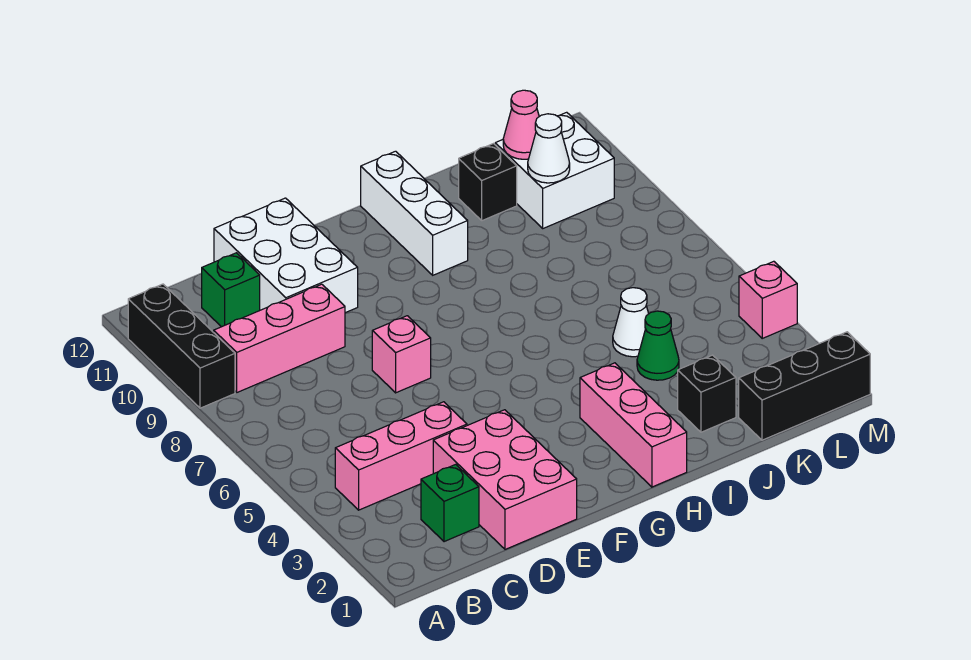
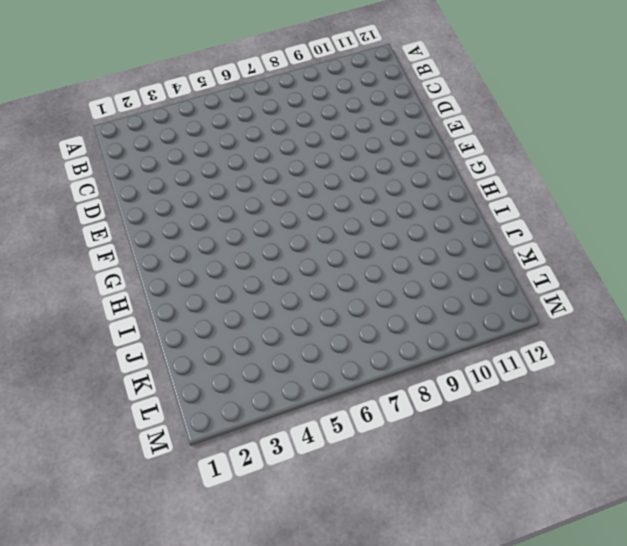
none -> black brick A9:A11 level 1
none -> pink brick B4:D4 level 1
none -> pink brick B9:D9 level 1

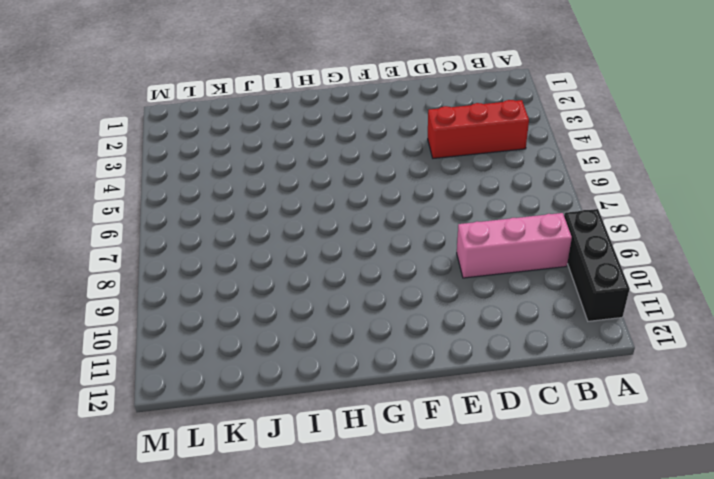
red brick B4:D4 level 1 -> pink brick B4:D4 level 1
none -> green brick C2 level 1
none -> green brick C11 level 1
none -> pink brick D1:E3 level 1

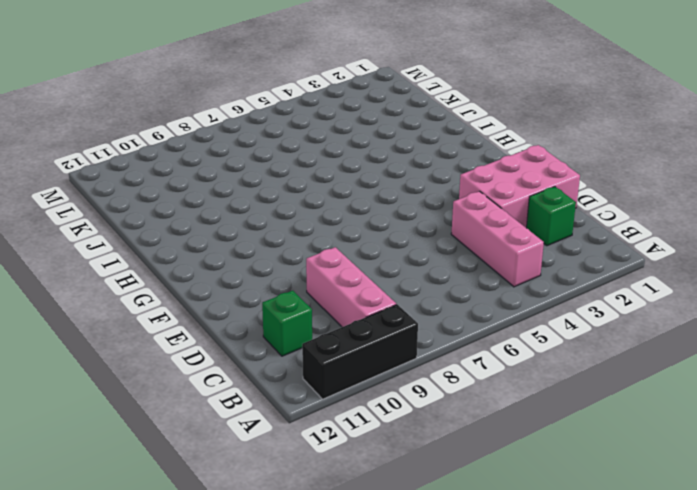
none -> white brick D10:E12 level 1
none -> pink brick E7 level 1
none -> pink brick H1:H3 level 1

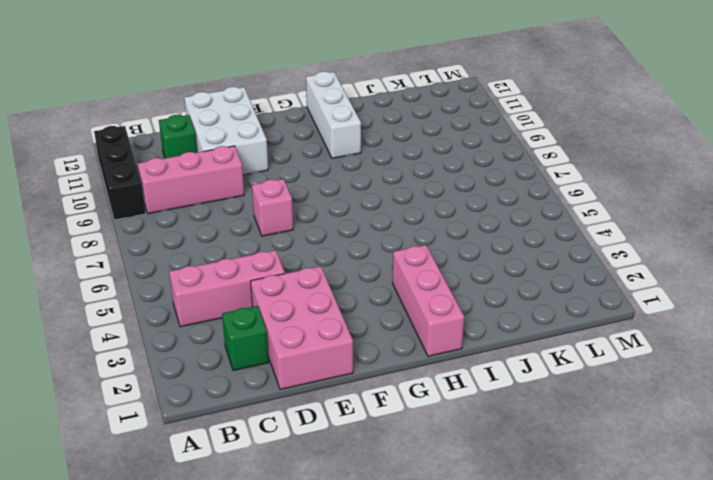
none -> black brick J2 level 1
none -> green cone J4 level 1
none -> white cone J5 level 1

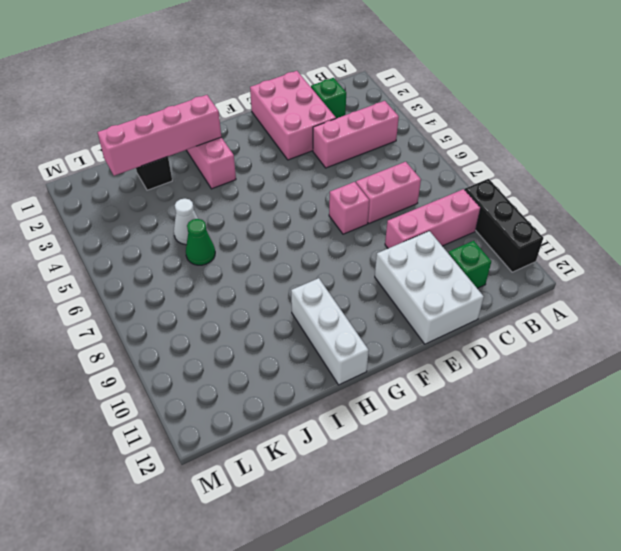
pink brick C7:D7 level 1 -> none
pink brick H2:K2 level 2 -> none
green cone J6 level 1 -> green cone J4 level 1
none -> black brick J11 level 1
none -> black brick K1:M1 level 1
none -> white brick K10:L11 level 1

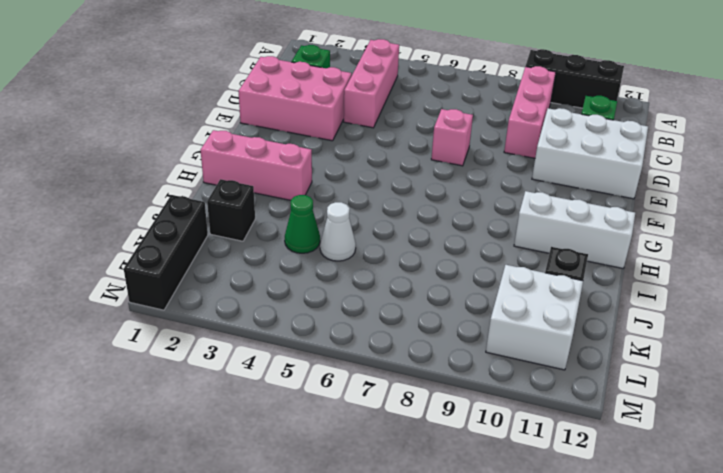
none -> pink brick M4 level 1
none -> white cone K10 level 2
none -> pink cone K11 level 2

